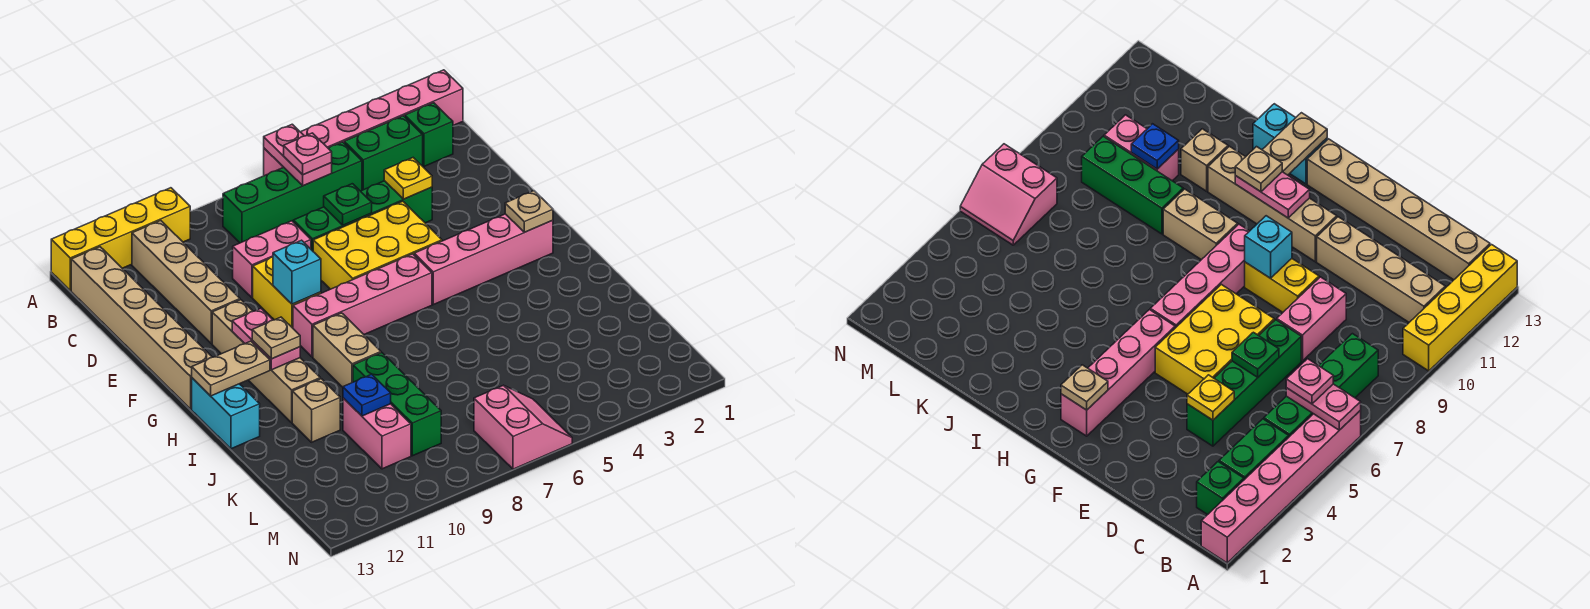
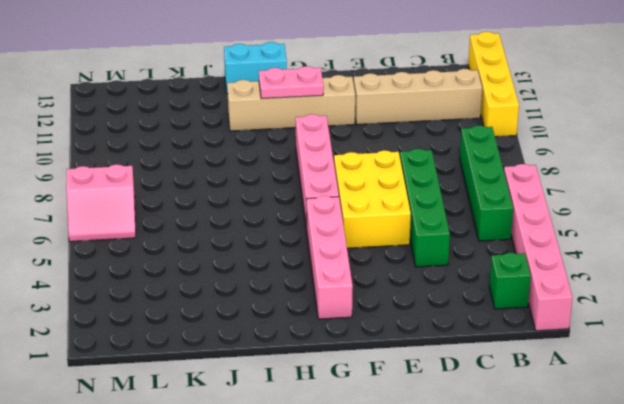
none -> green brick B3:B4 level 1
none -> tan brick B13:G13 level 1
none -> pink brick D8:D9 level 1
none -> yellow brick E9:F9 level 1

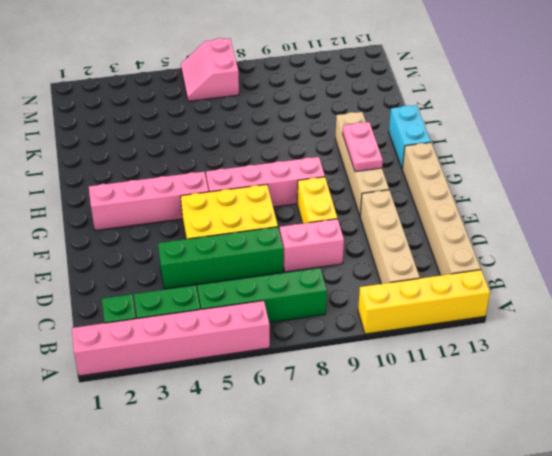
none -> tan brick H9:I9 level 1
none -> green brick J9:L9 level 1
none -> tan brick J11 level 1
none -> pink brick K10:L10 level 1

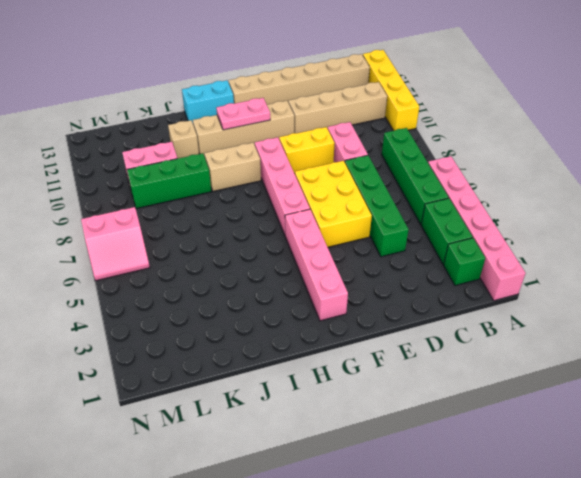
none -> pink plate A6:B6 level 2
none -> yellow plate D4 level 2
none -> green plate D6 level 2
none -> cyan brick F9 level 2

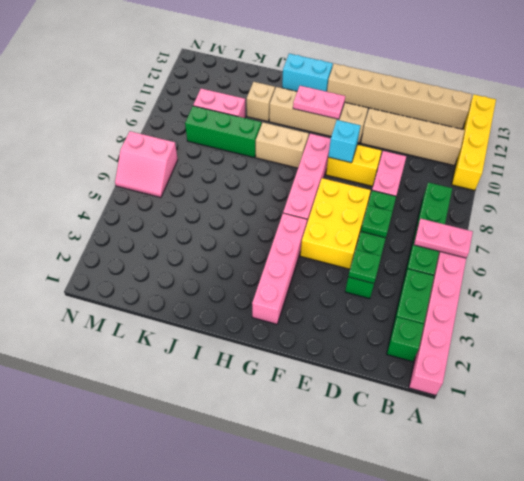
green plate D4 level 2 -> yellow plate D4 level 2
none -> tan plate G2 level 2
none -> tan plate H12:H13 level 2
none -> blue plate K10 level 2
none -> pink plate B6 level 3

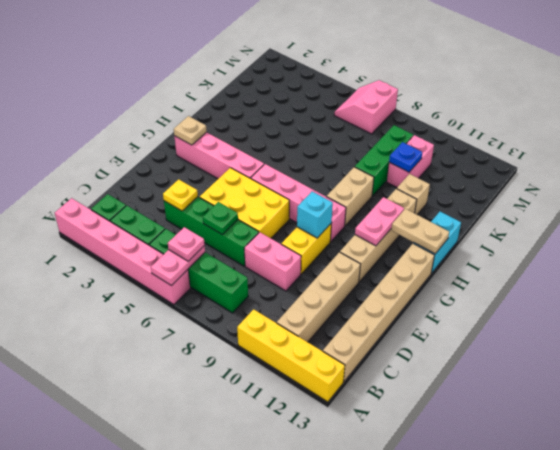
none -> tan plate H11 level 3

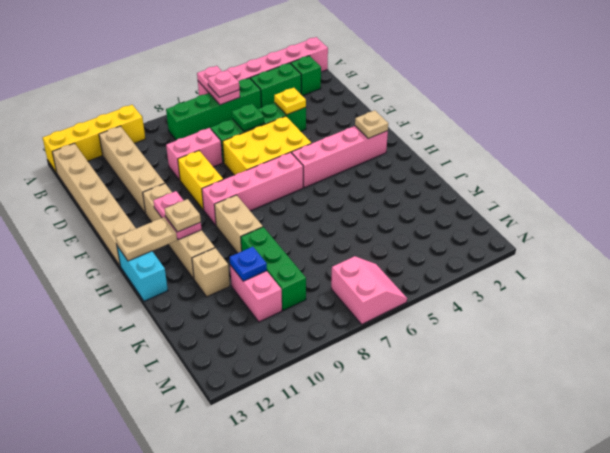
none -> cyan brick F9 level 2

